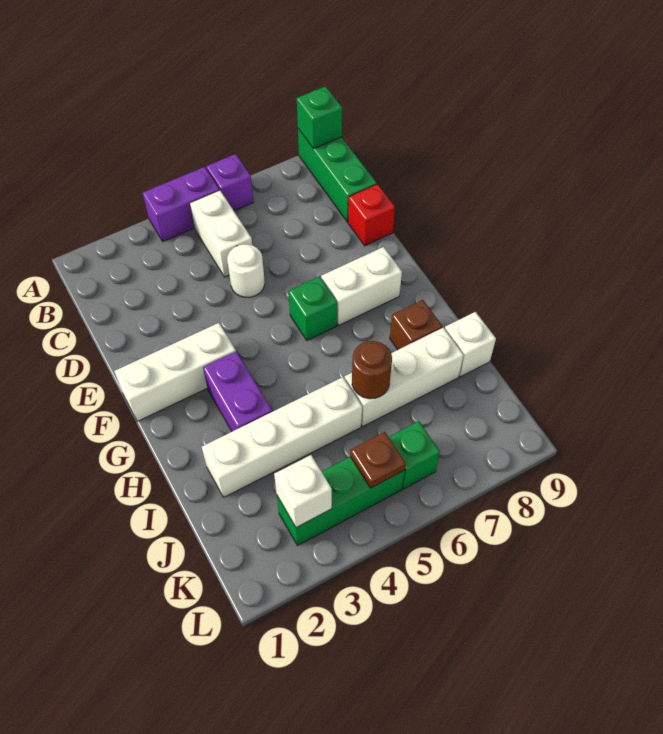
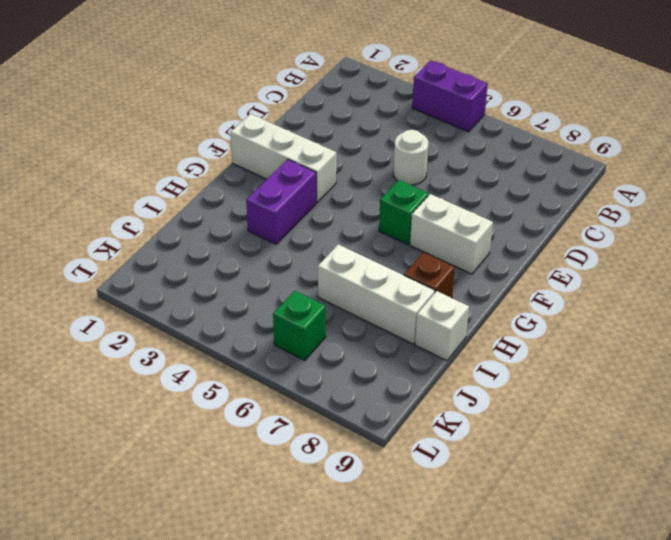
none -> purple brick A6 level 1
none -> green brick A9:C9 level 1
none -> white brick B5:C5 level 1

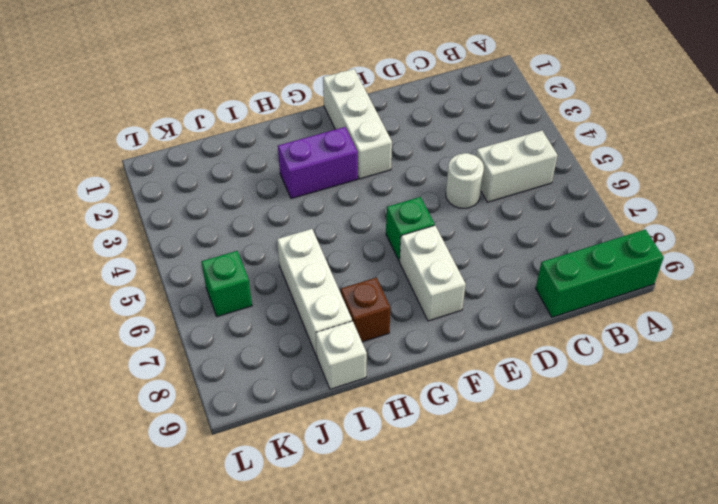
none -> purple brick A4:A5 level 1
none -> purple brick A6 level 1
none -> red brick D9 level 1

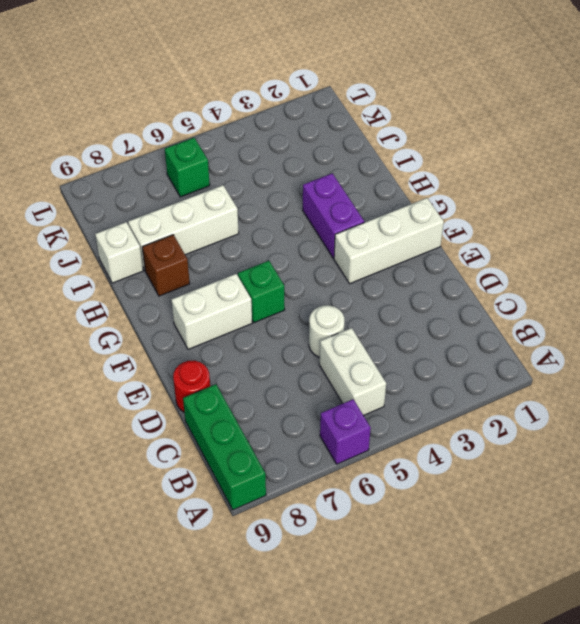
red round brick D9 level 1 -> red brick D9 level 1
none -> purple brick A4:A5 level 1
none -> white brick I2:I5 level 1
none -> green brick K3:K5 level 1

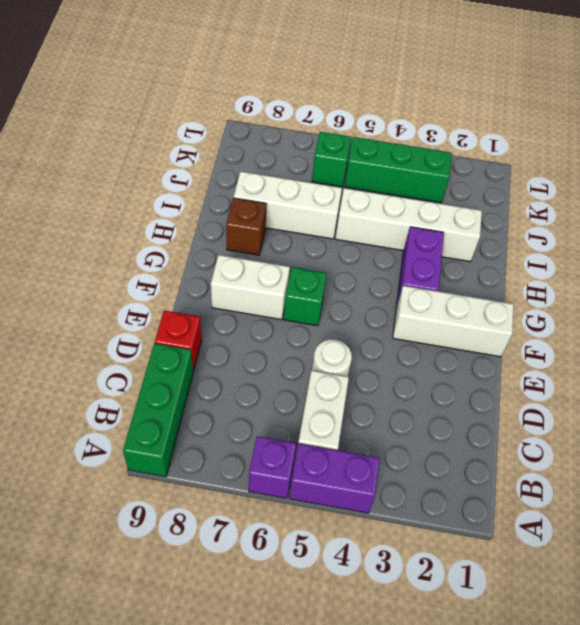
none -> white brick I9 level 1
none -> green brick A9 level 2
none -> brown round brick I6 level 2

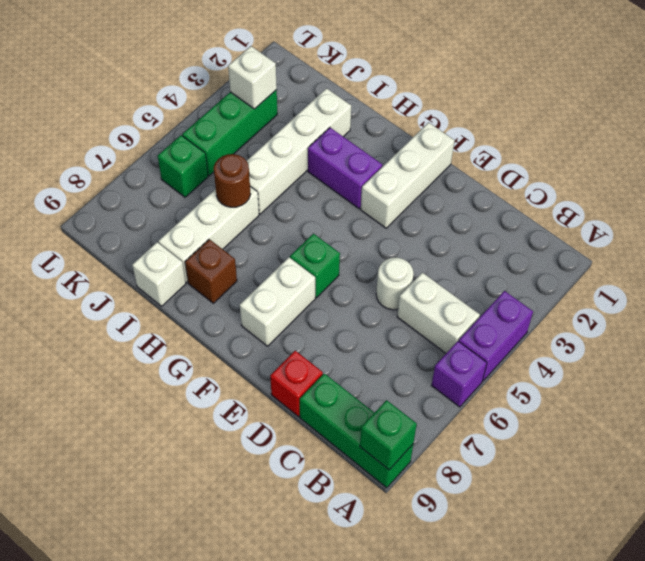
none -> brown plate K5 level 2

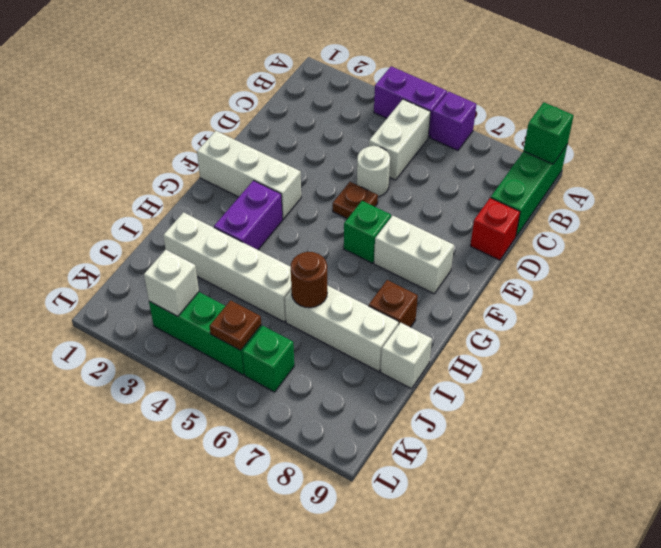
brown plate E5 level 1 -> none

